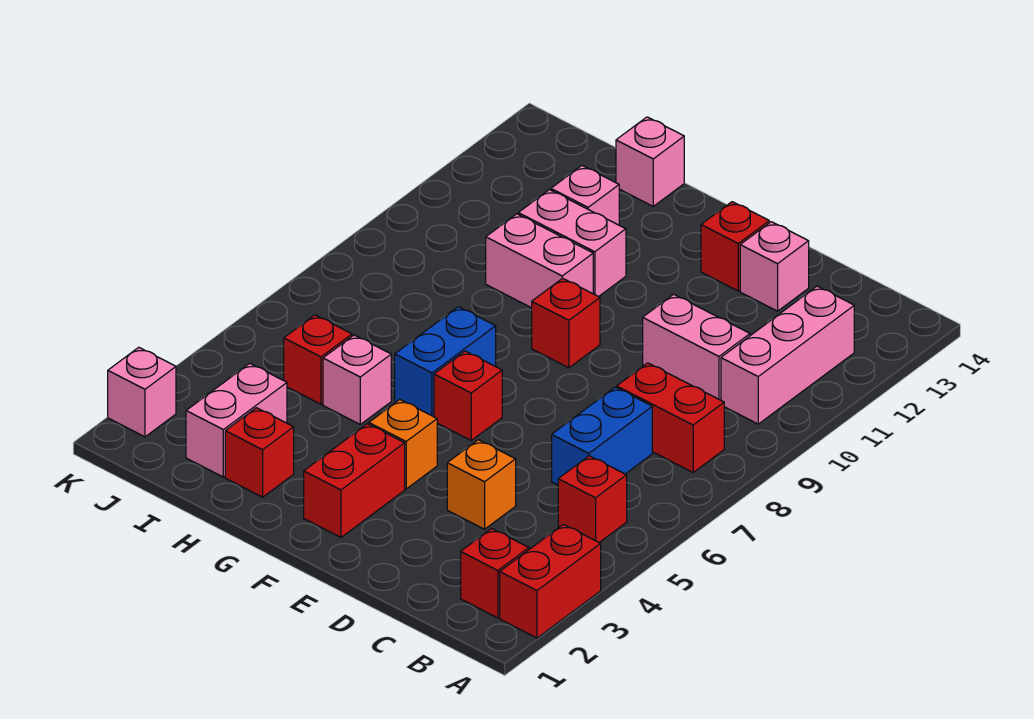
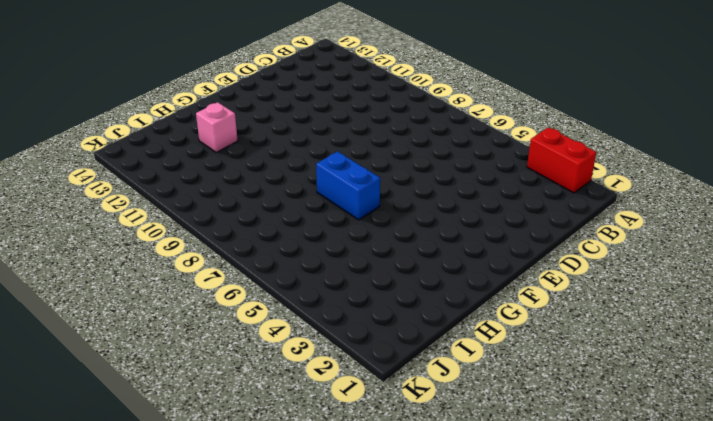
none -> red brick B2 level 1
none -> red brick B5 level 1
none -> red brick B8:C8 level 1

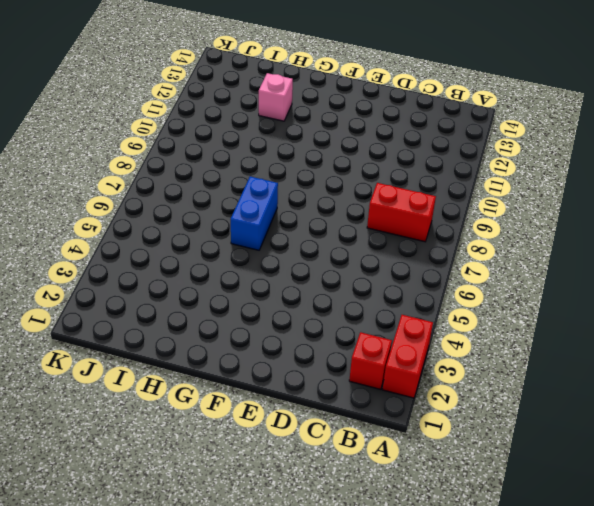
none -> red brick B5 level 1
none -> pink brick B10:B12 level 1
none -> blue brick C6:C7 level 1

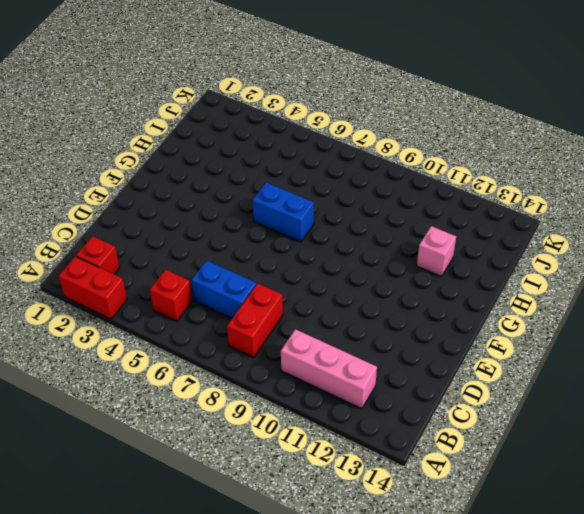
none -> pink brick C10:D10 level 1
none -> orange brick D4 level 1
none -> pink brick D13 level 1

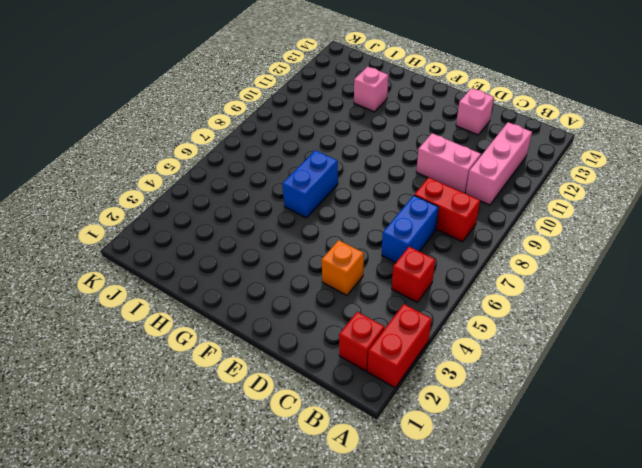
none -> red brick E13 level 1
none -> red brick F2:F3 level 1
none -> orange brick F4 level 1

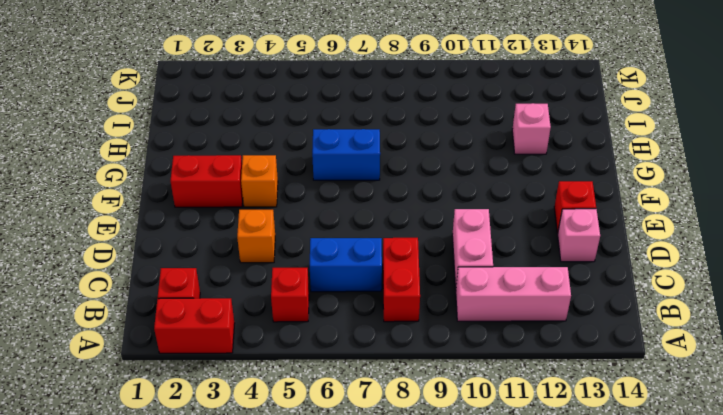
none -> red brick F6 level 1
none -> red brick F9 level 1
none -> pink brick G10:H10 level 1

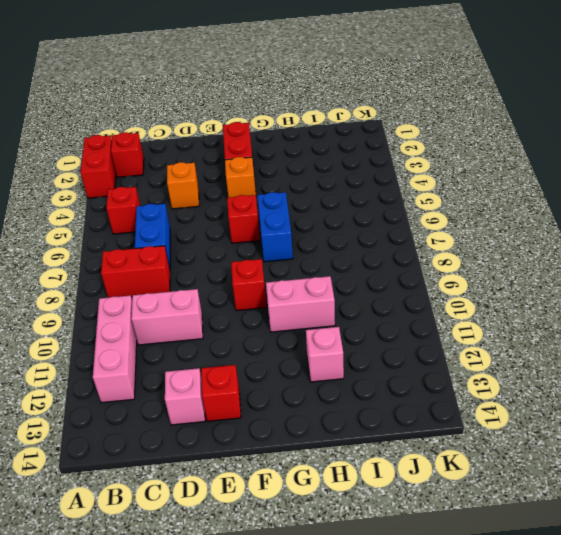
none -> pink brick G11:H11 level 1
none -> red brick H2 level 1
none -> pink brick H5 level 1

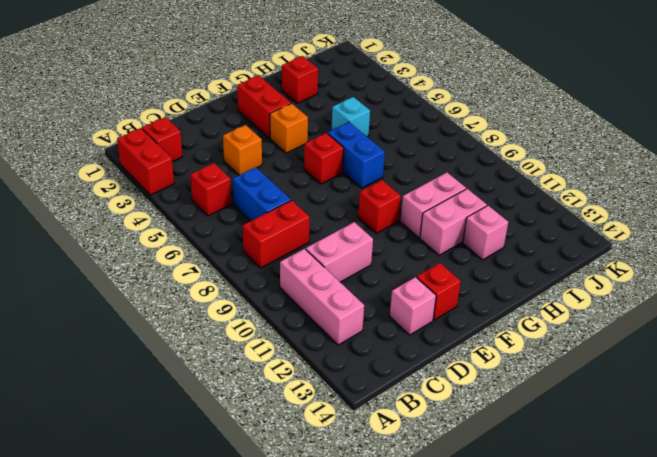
cyan brick H5 level 1 -> pink brick H5 level 1
none -> pink brick H14 level 1
none -> pink brick I2:I3 level 1
none -> red brick I5 level 1

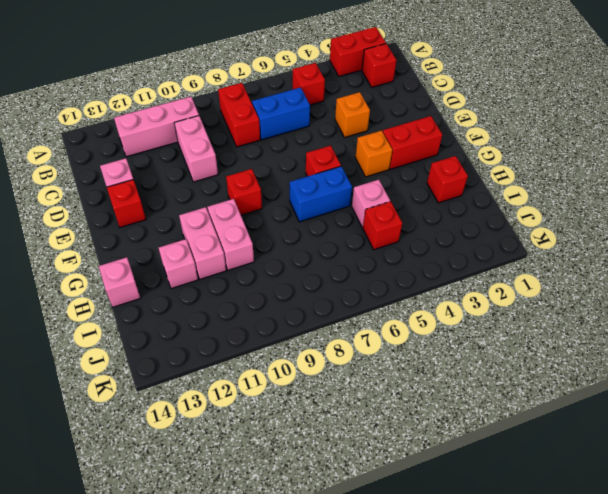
none -> pink brick I2:I3 level 1
none -> pink brick K2 level 1

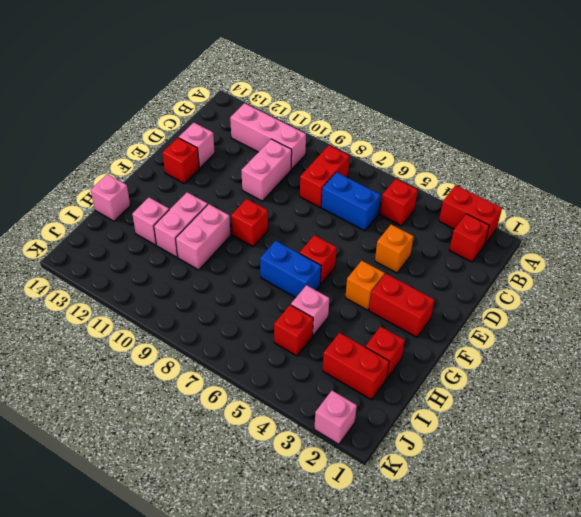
red brick I2:I3 level 1 -> pink brick I2:I3 level 1

